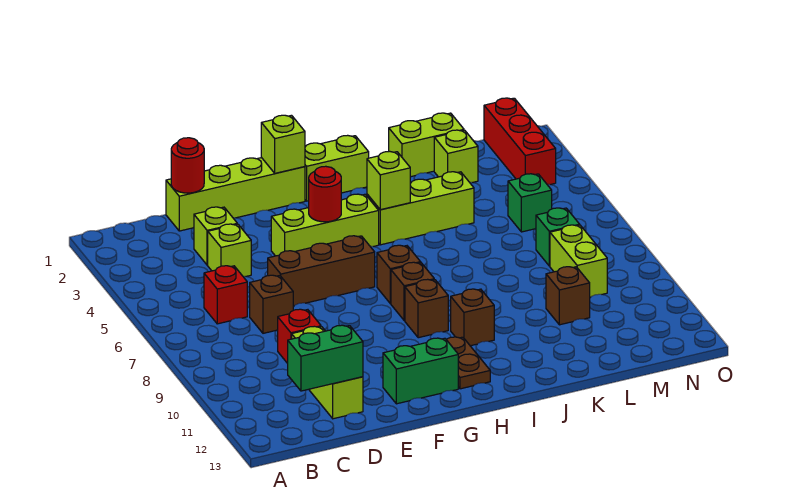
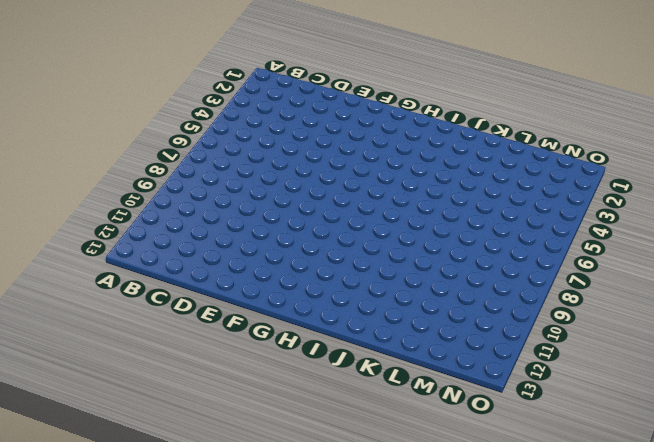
none -> red brick C6 level 1
none -> lime brick D1:G1 level 1
none -> lime brick D3 level 1

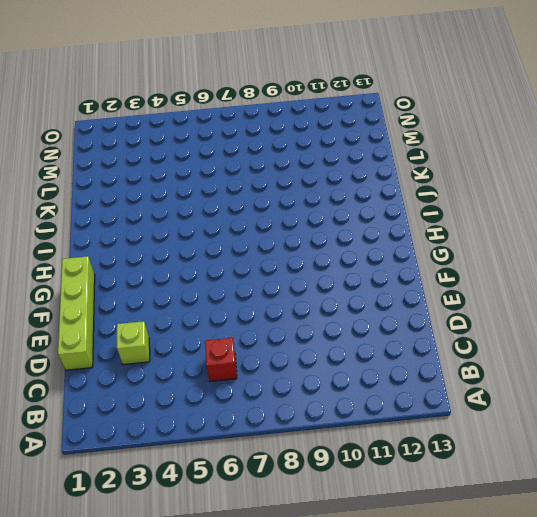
none -> lime brick D4 level 1
none -> brown brick D7 level 1
none -> red brick D9 level 1

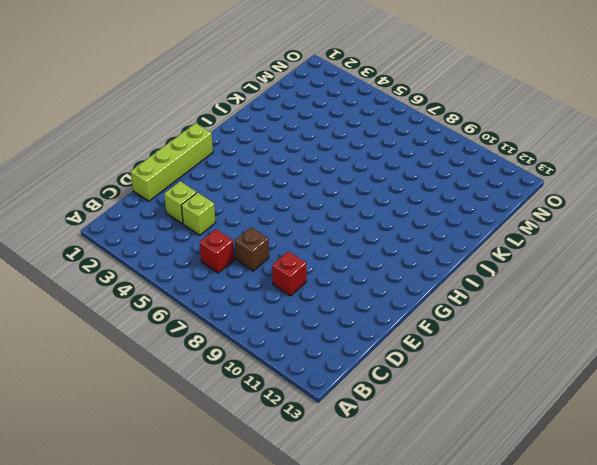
none -> lime brick D10:D12 level 1
none -> brown brick E6:G6 level 1
none -> lime brick F4:H4 level 1

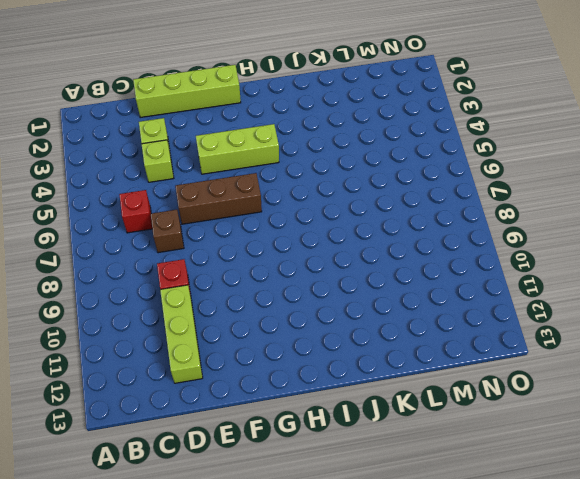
none -> green brick F12:G12 level 1
none -> lime brick H1:I1 level 1
none -> brown brick H7 level 1

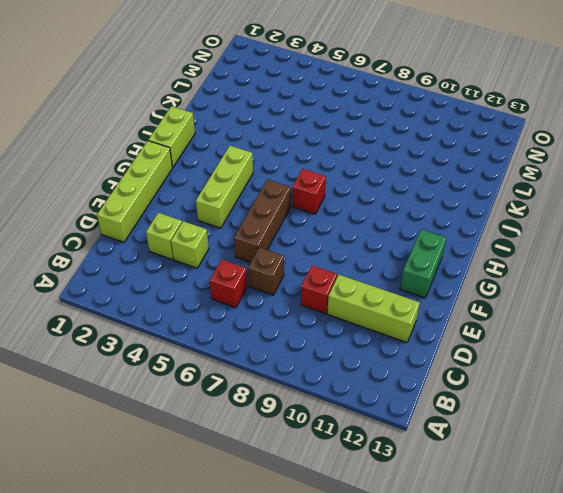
red brick H7 level 1 -> brown brick H7 level 1
none -> brown brick H8 level 1
none -> brown brick H9 level 1
none -> brown plate H11:H12 level 1

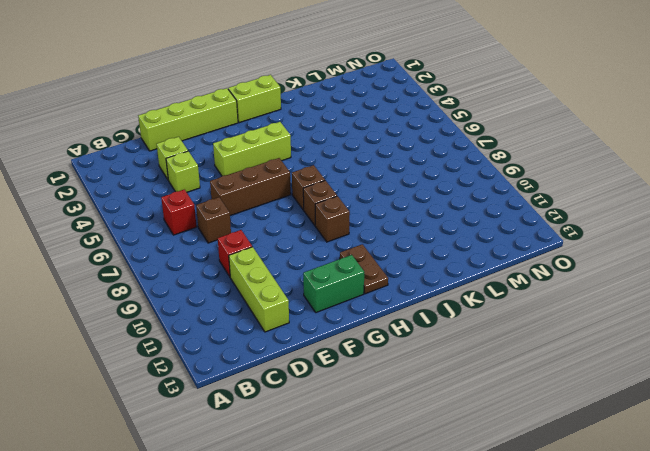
none -> lime brick I4:K4 level 1
none -> brown brick I10 level 1
none -> lime brick K1:L1 level 1

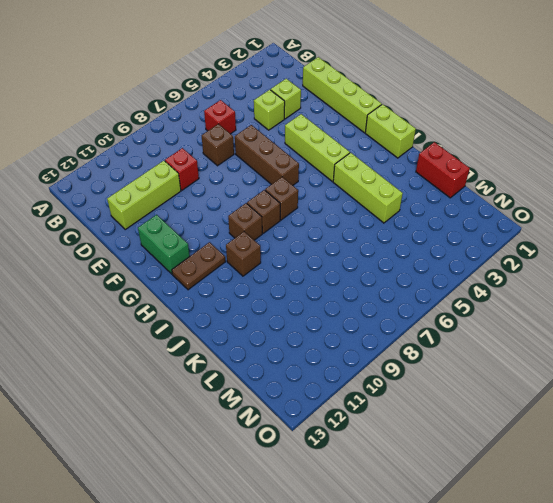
red brick K1:L1 level 1 -> lime brick K1:L1 level 1
none -> lime brick L2 level 1
none -> brown brick L10 level 1
none -> green brick M5 level 1

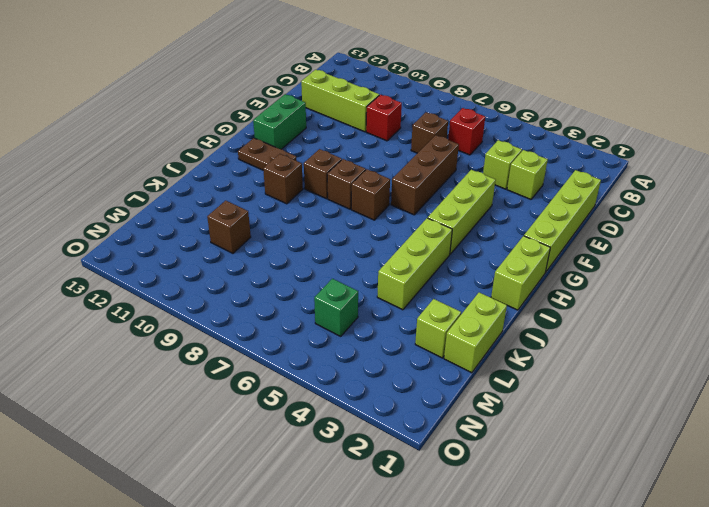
none -> green brick M7 level 1
none -> lime brick M8:M9 level 1
none -> red brick N1:N3 level 1

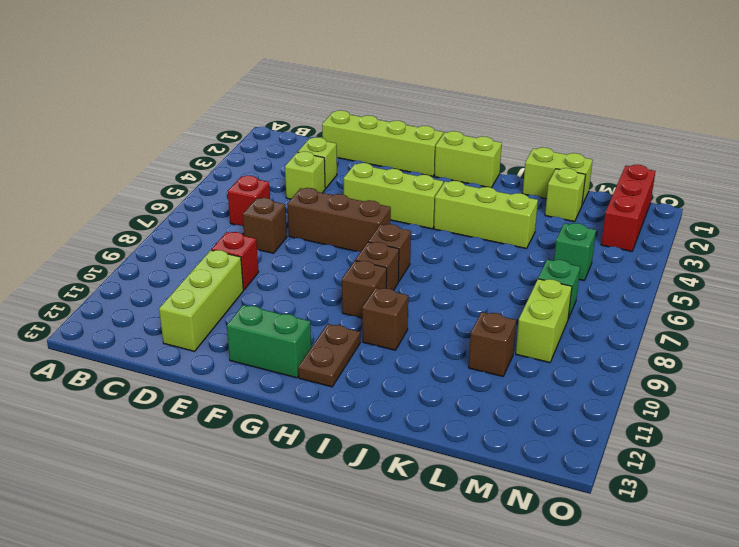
none -> green brick C12:D12 level 2
none -> red round brick D1 level 2
none -> lime brick G1 level 2

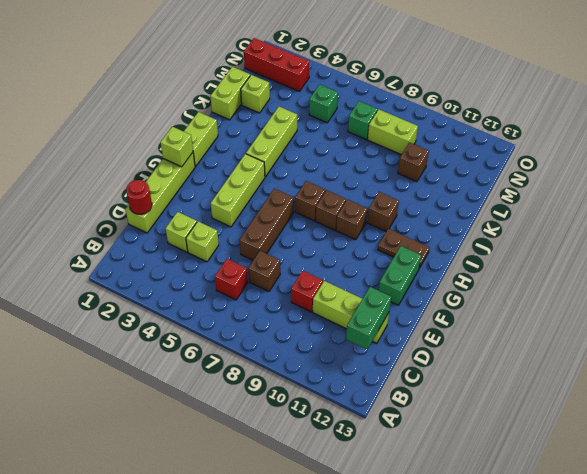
none -> red round brick G4 level 2
none -> lime brick I4 level 2

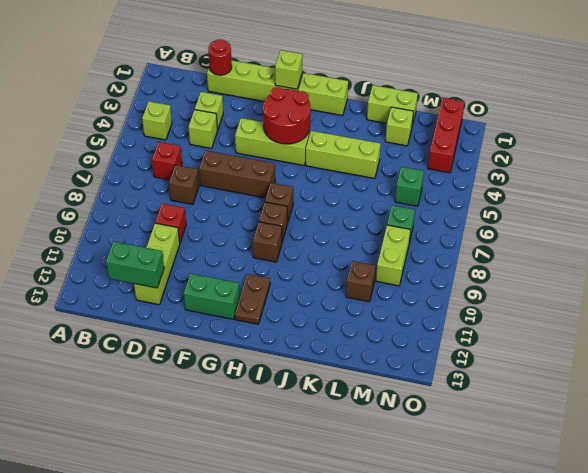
lime brick B4 level 1 -> lime brick I4 level 2
red round brick G3:H4 level 2 -> red round brick G4 level 2
none -> brown brick I10 level 1

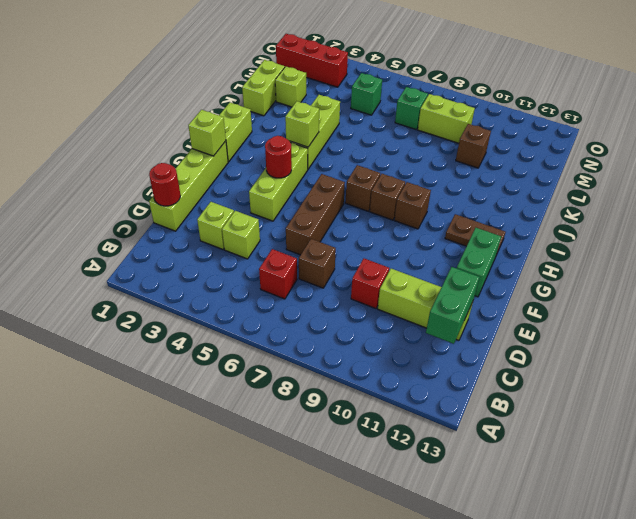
none -> brown brick I10 level 1

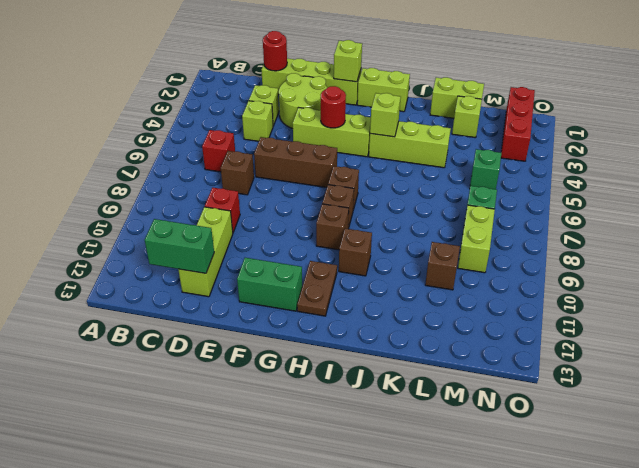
lime round brick E2:F3 level 1 -> none

